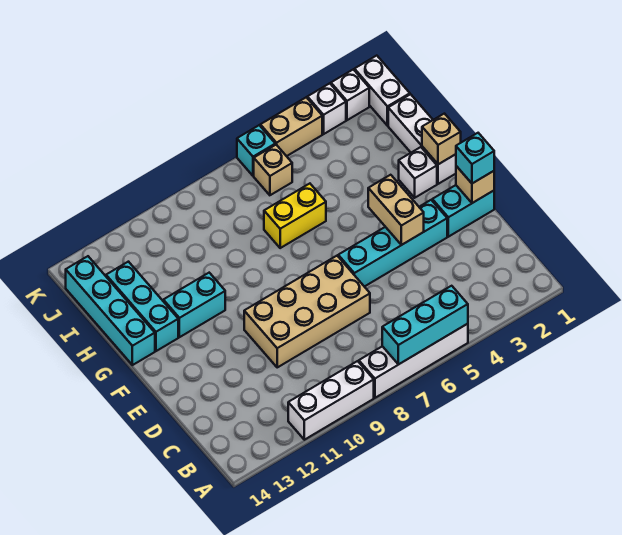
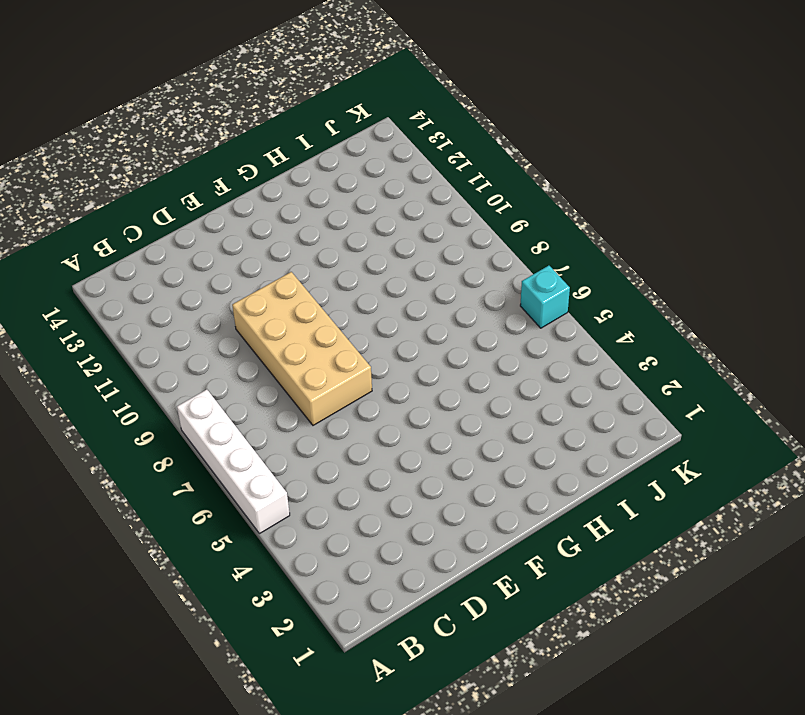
none -> white brick A9:A11 level 1
none -> cyan brick E1:E2 level 1
none -> cyan brick E3:E6 level 1

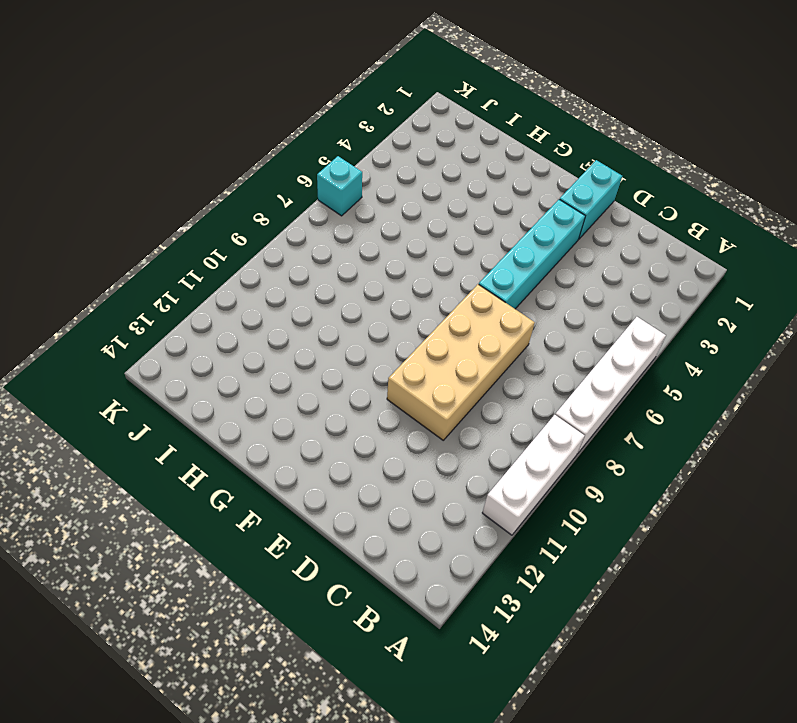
none -> white brick G1:I1 level 1
none -> white brick G2 level 1
none -> cyan brick G11:G12 level 1

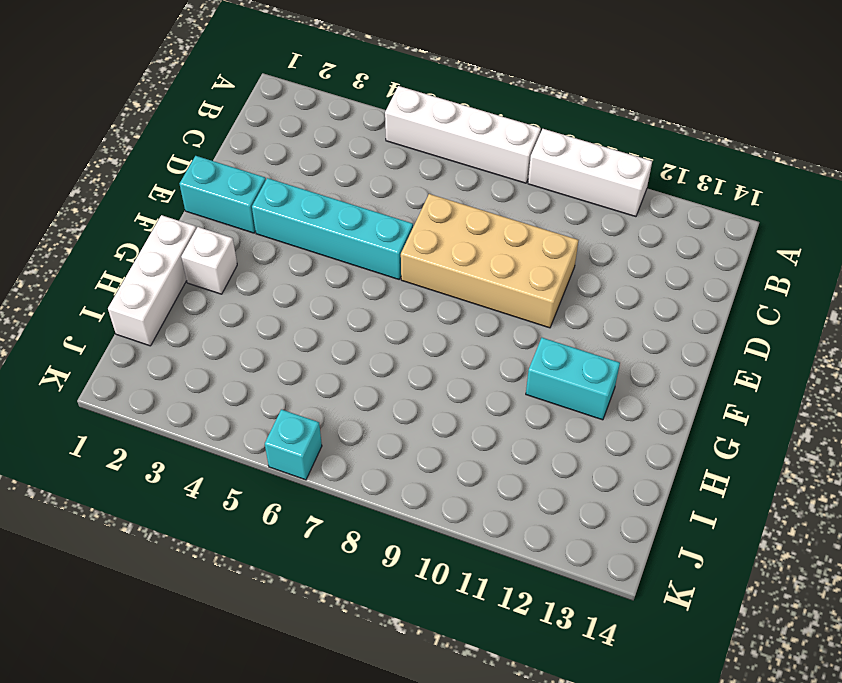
none -> cyan brick G13:I13 level 1
none -> cyan brick G14:J14 level 1
none -> yellow brick H6:H7 level 1

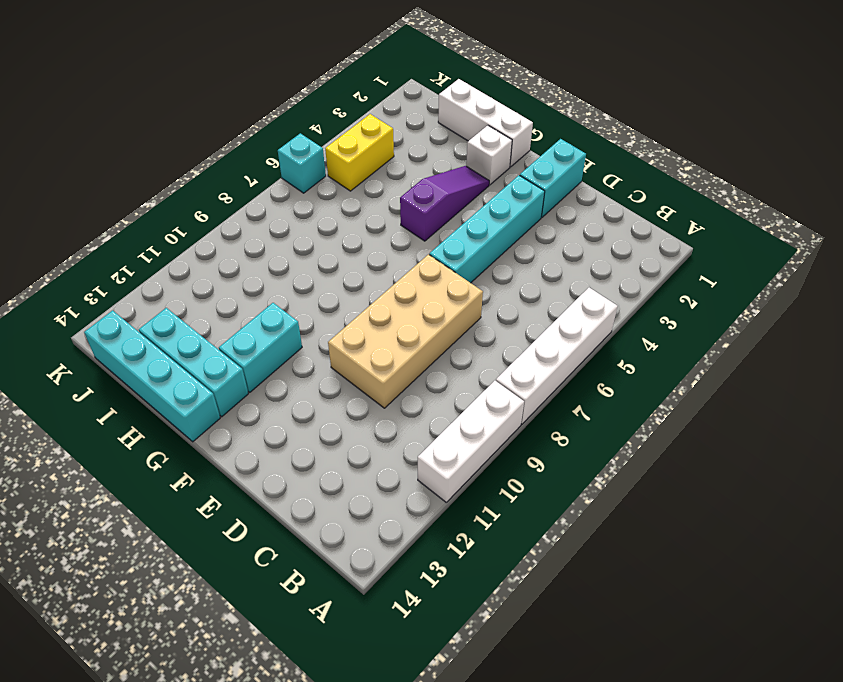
purple slope G3:G5 level 1 top 5 -> none
yellow brick J4:J5 level 1 -> yellow brick H6:H7 level 1
none -> white brick J1:K1 level 1
none -> tan brick J6 level 1
none -> white brick K2 level 1

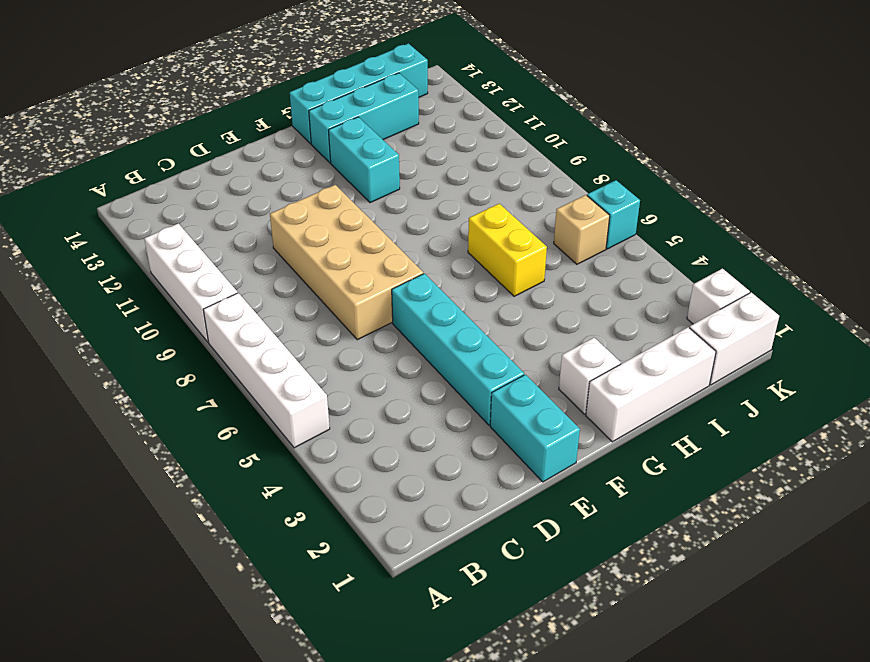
none -> white brick K3 level 1
none -> tan brick K4:K5 level 1
none -> cyan brick A5:A7 level 2

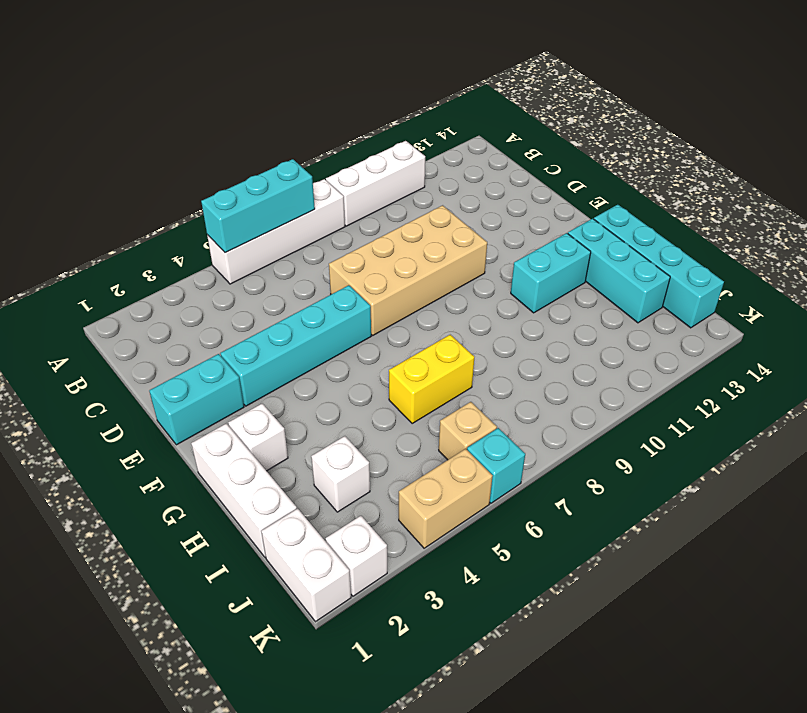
white brick I3 level 1 -> white brick K3 level 1
none -> tan brick E1 level 2
none -> tan brick E4:F4 level 2
none -> tan brick G1 level 2

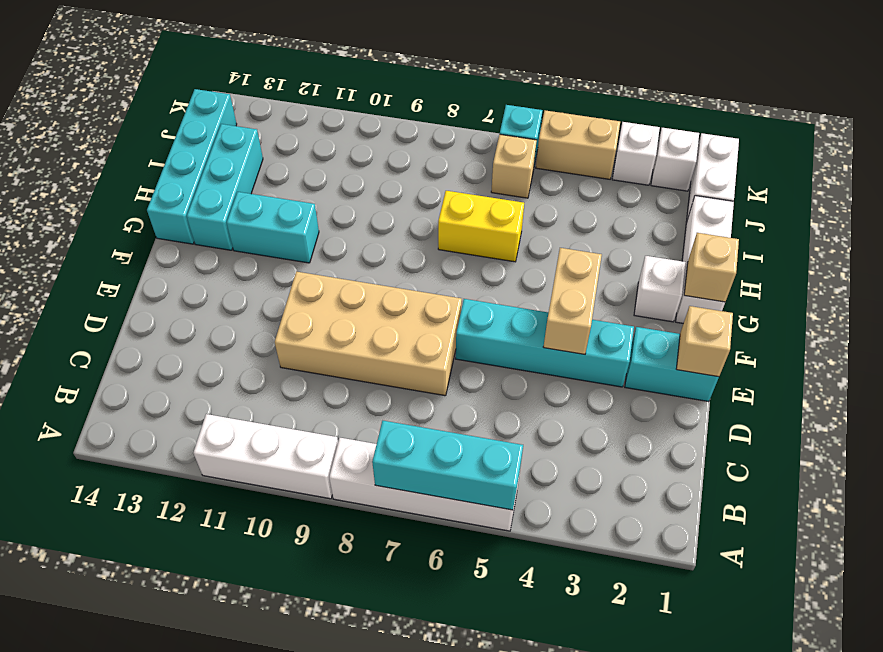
none -> cyan brick E1 level 3

